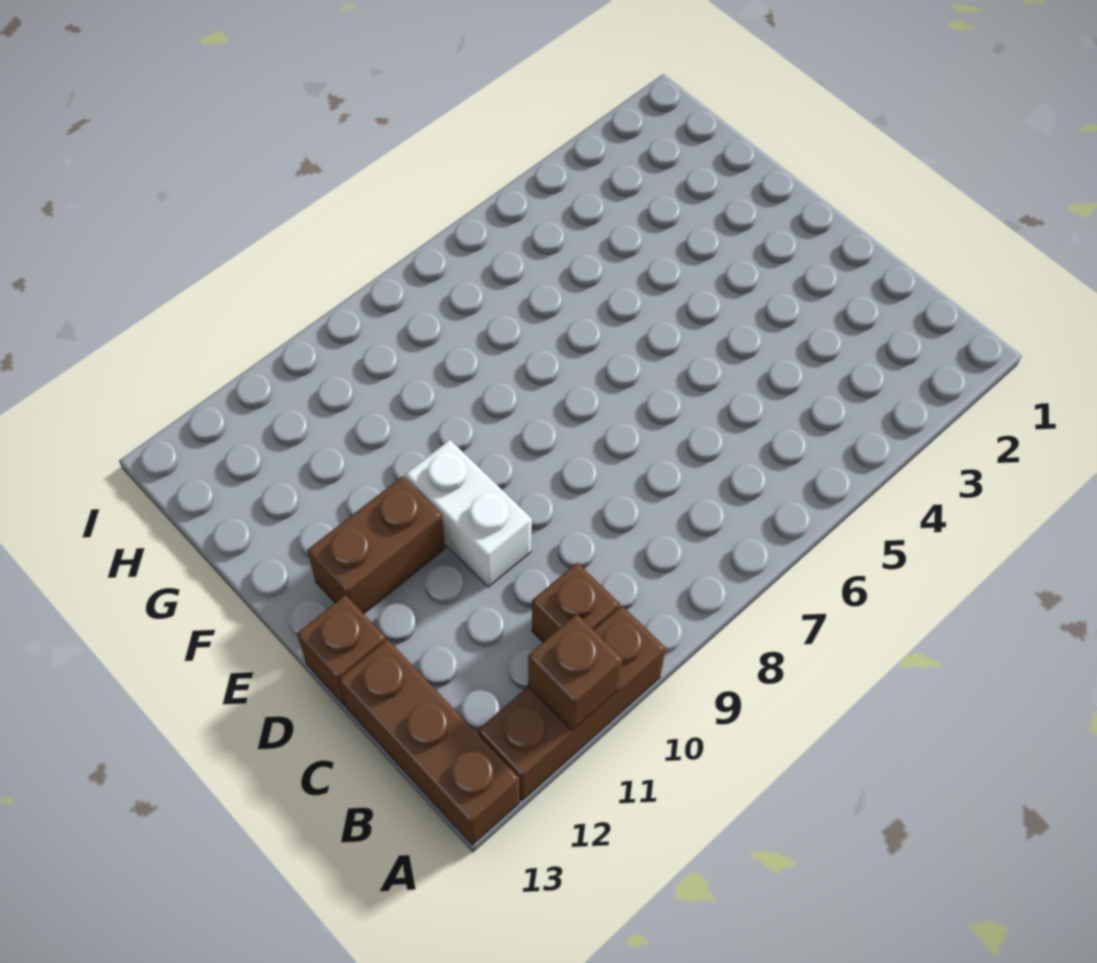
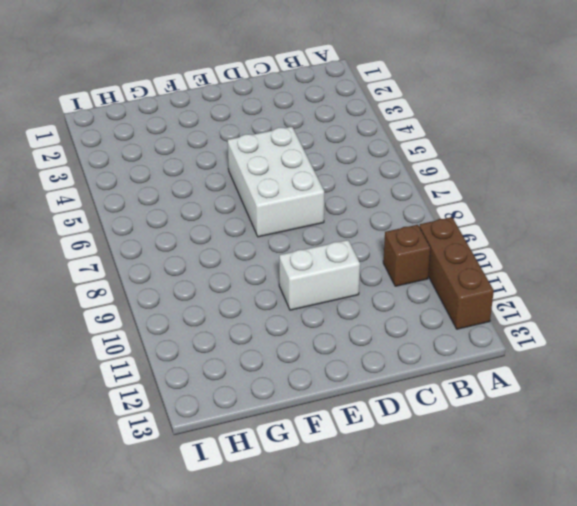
white brick D5:E7 level 1 -> none
none -> brown brick A13:C13 level 1
none -> brown brick D13 level 1

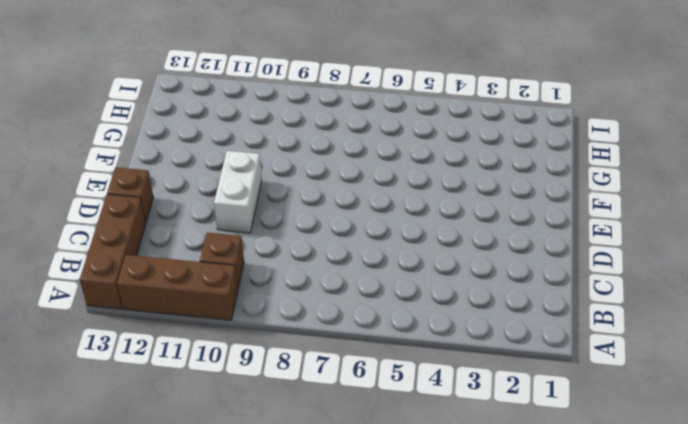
none -> brown brick E11:E12 level 1
none -> brown brick A11 level 2

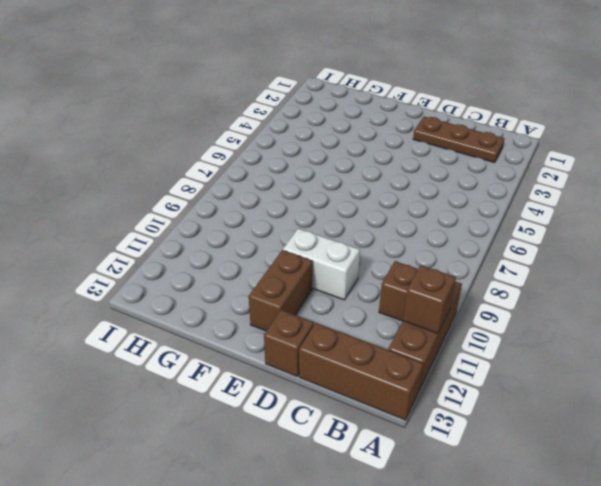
brown plate B2:D2 level 1 -> none

